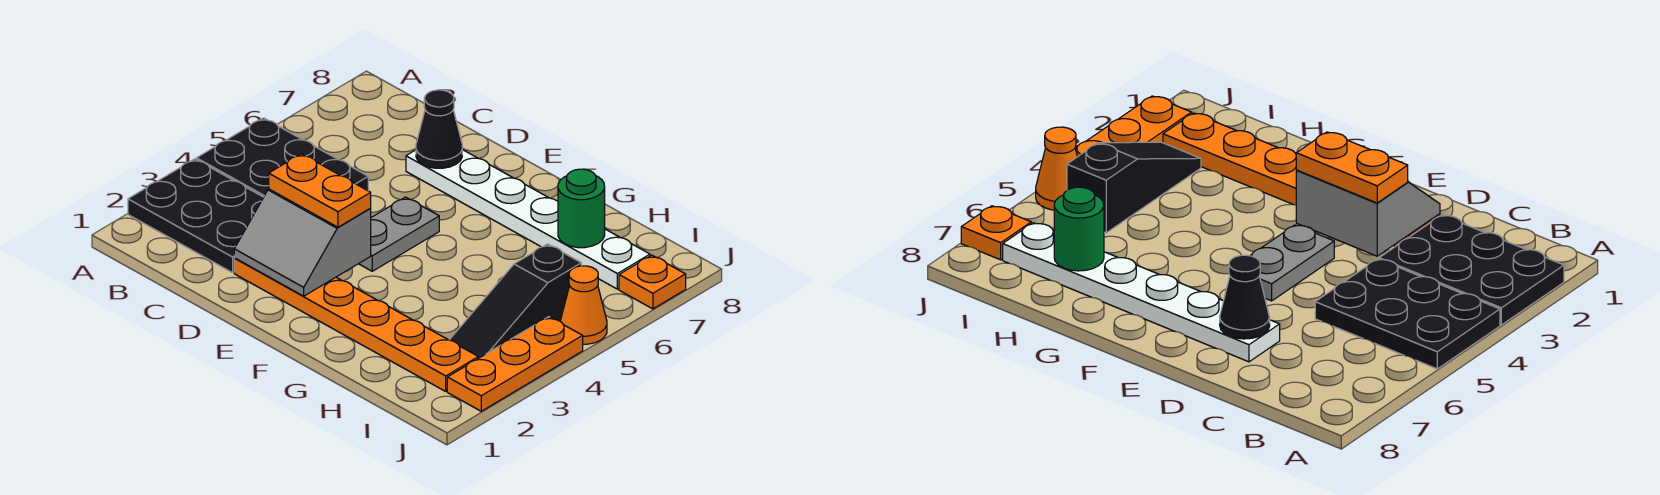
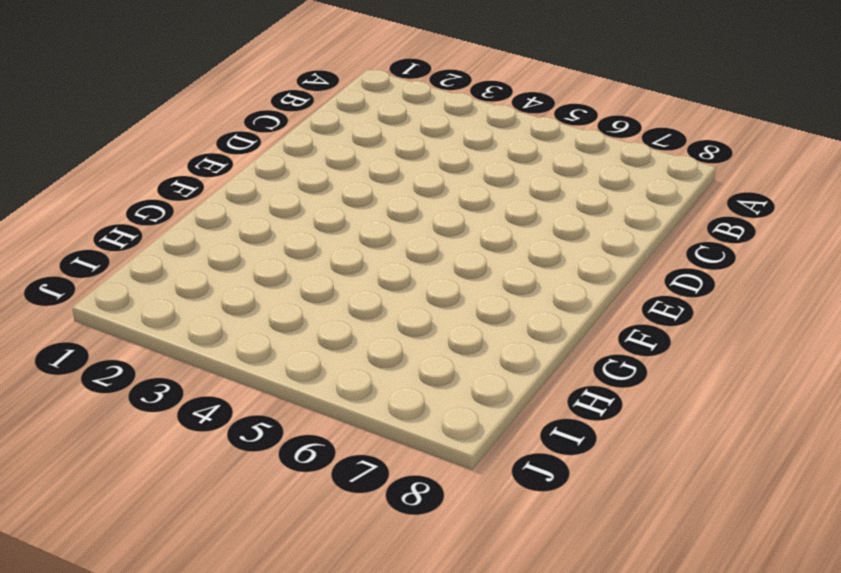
none -> black plate A2:C3 level 1
none -> black plate A4:C5 level 1
none -> orange plate D2:I2 level 1

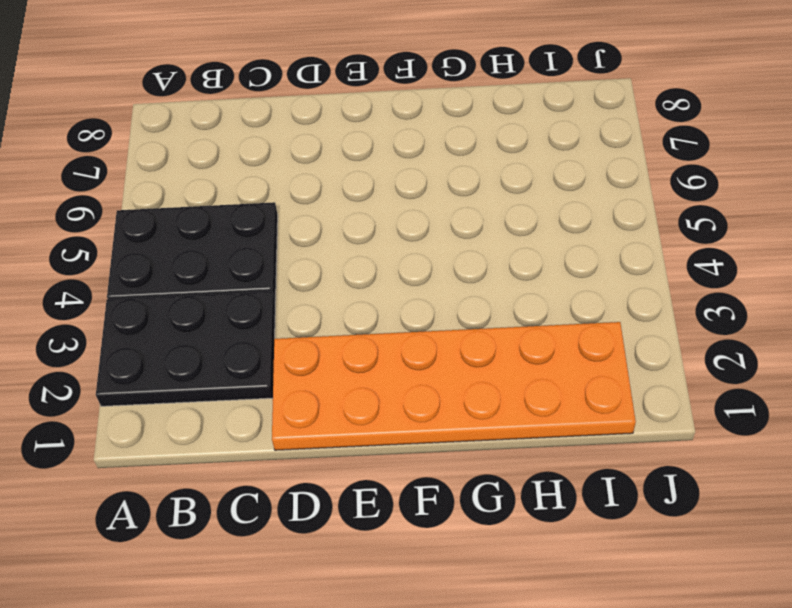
orange plate D1:I2 level 1 -> orange plate D2:I2 level 1
none -> white plate D7:I7 level 1
none -> grey plate E4:E5 level 1
none -> black slope I3:I5 level 1 top 5

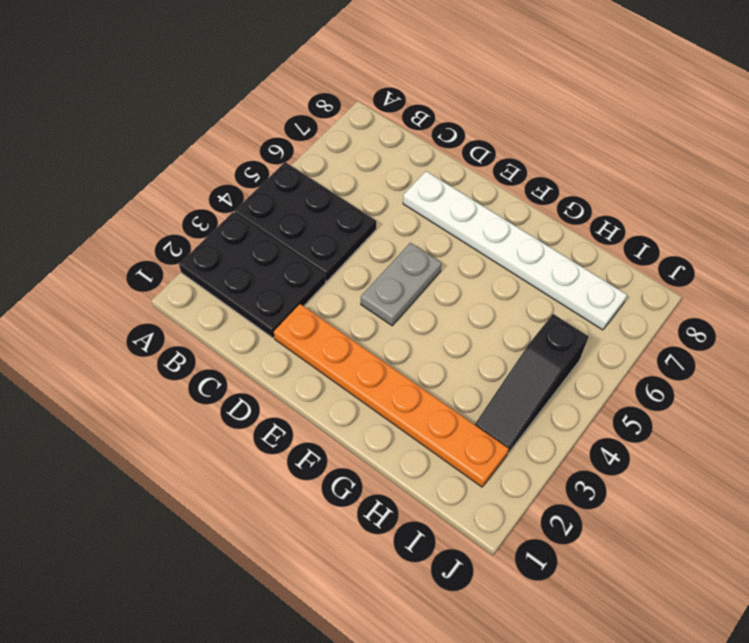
none -> orange plate J2:J4 level 1
none -> orange cone J5 level 1
none -> orange plate J7 level 1

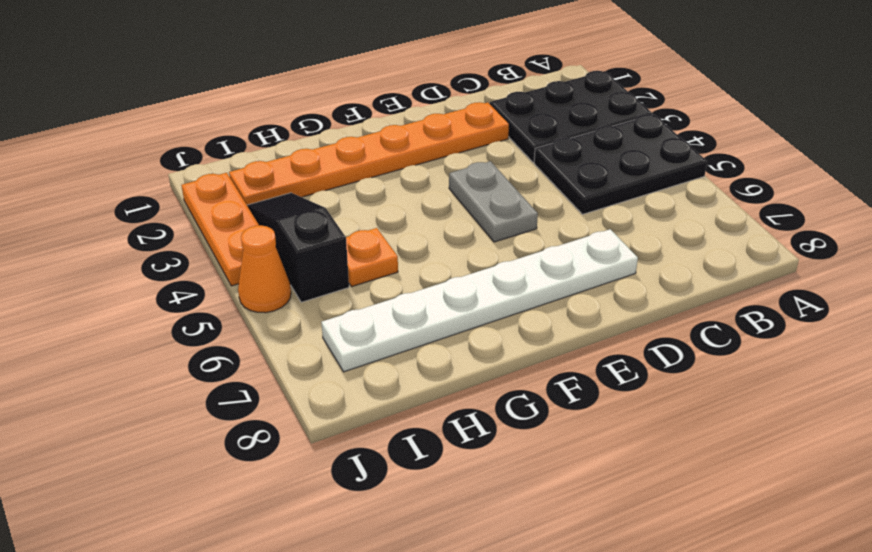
orange plate H5 level 1 -> orange plate J7 level 1
none -> grey slope D2:E3 level 2 top 3
none -> black cone D7 level 2
none -> green round brick H7 level 2

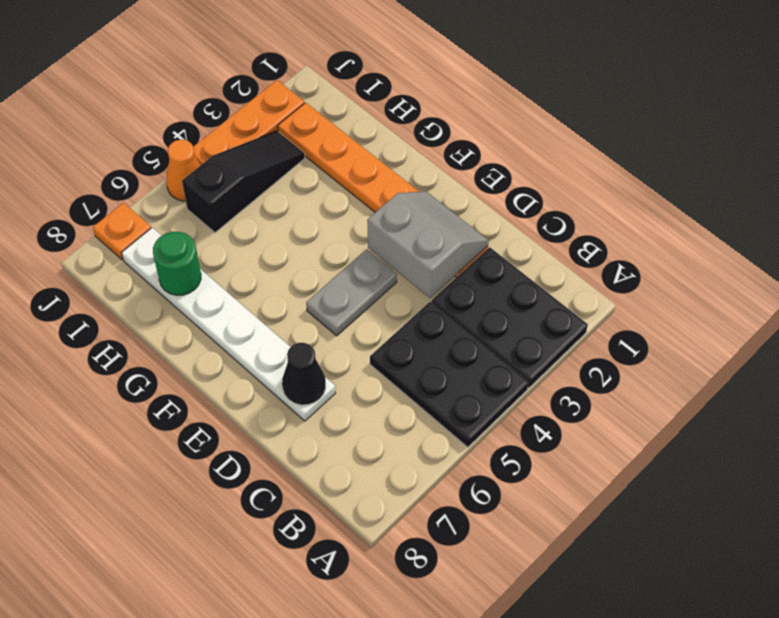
none -> orange plate D3:E3 level 3

